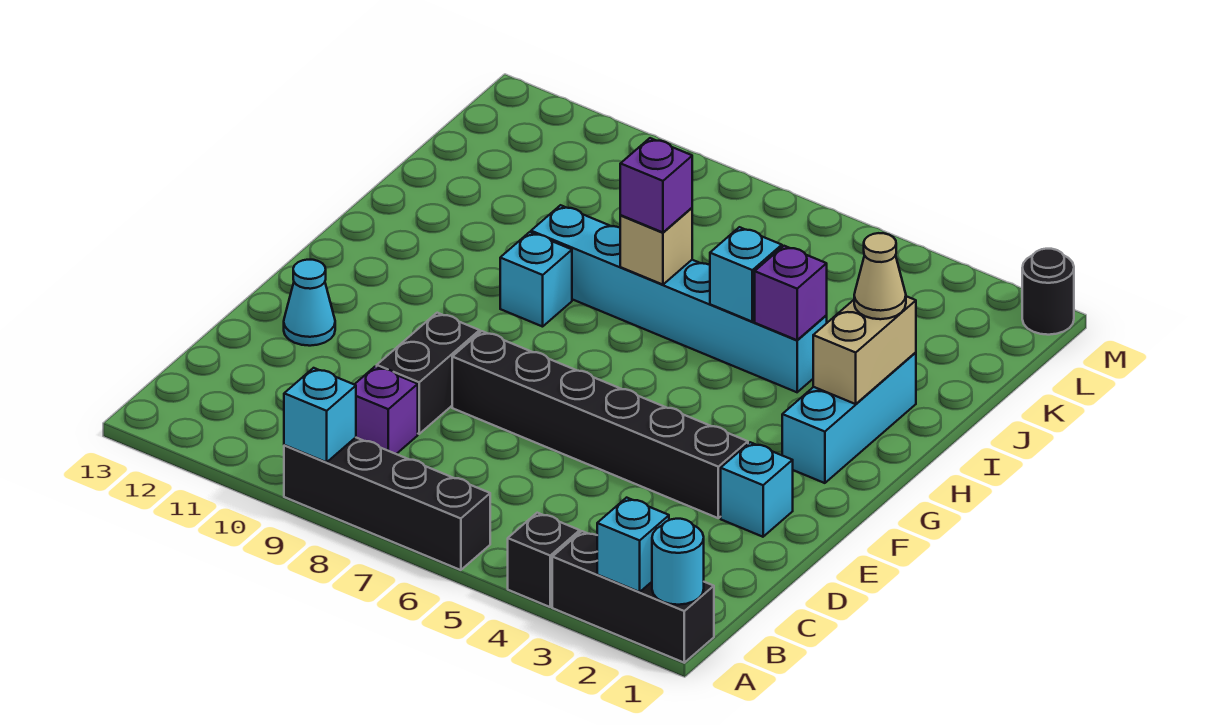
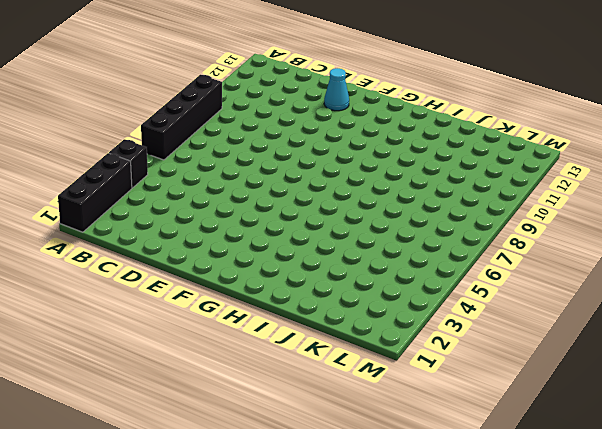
none -> purple brick C9 level 1
none -> black brick D9:E9 level 1
none -> cyan brick E2 level 1

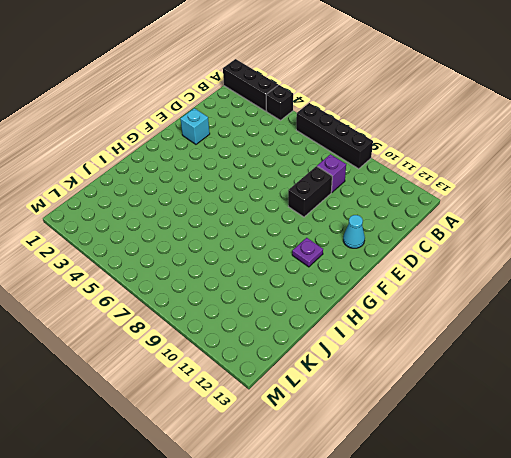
purple plate G11 level 1 -> none
none -> black brick E3:E8 level 1
none -> cyan brick G2:I2 level 1
none -> cyan brick H9 level 1

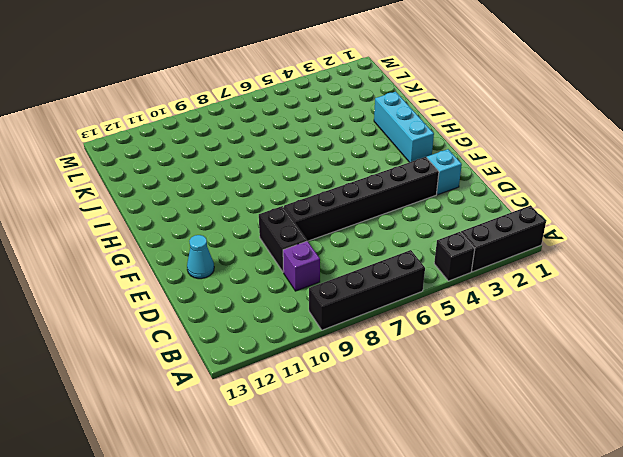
none -> cyan brick H9 level 1
none -> cyan brick I4:I9 level 1
none -> black round brick M1 level 1

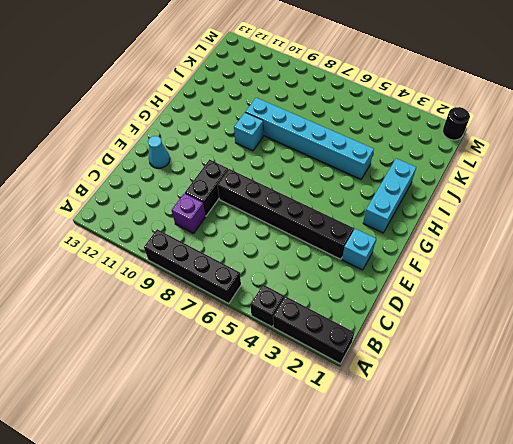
none -> cyan round brick A1 level 2
none -> cyan brick A2 level 2
none -> cyan brick A9 level 2

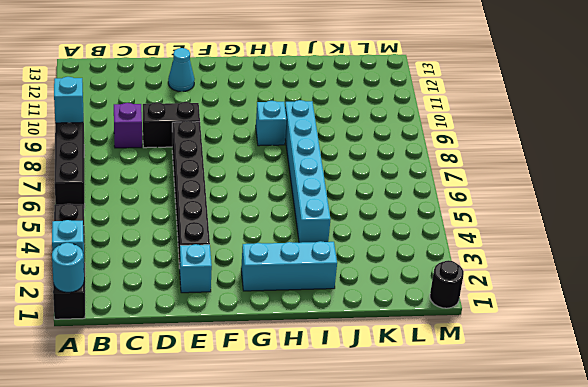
none -> tan brick H2:I2 level 2
none -> purple brick I4 level 2
none -> cyan brick I5 level 2

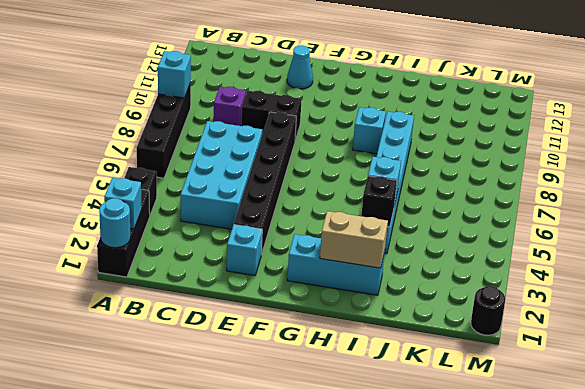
cyan brick C4:D7 level 1 -> none
black brick I4 level 2 -> purple brick I4 level 2
none -> tan brick I7 level 2
none -> tan cone I2 level 3
none -> purple brick I7 level 3

